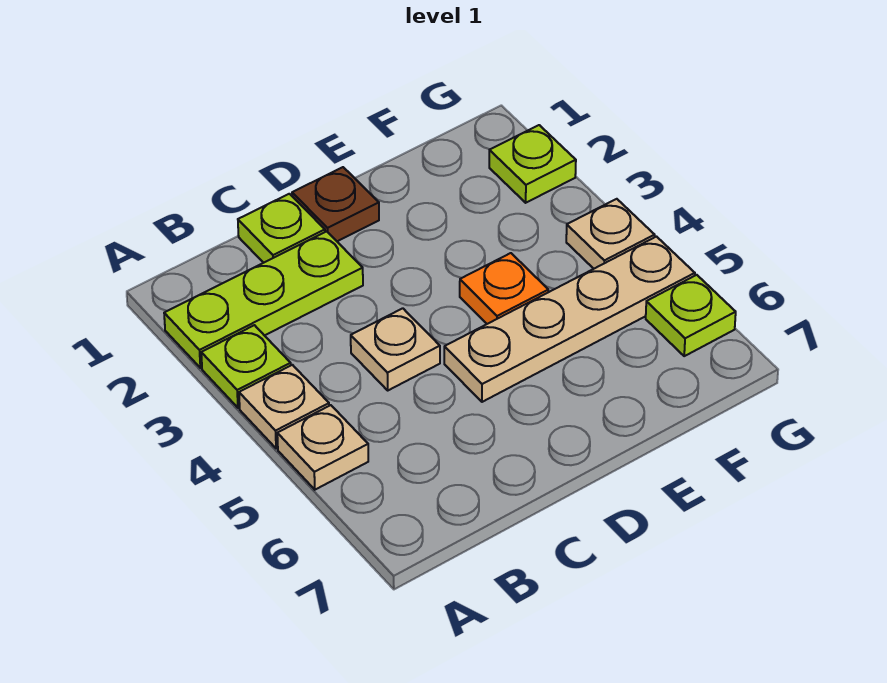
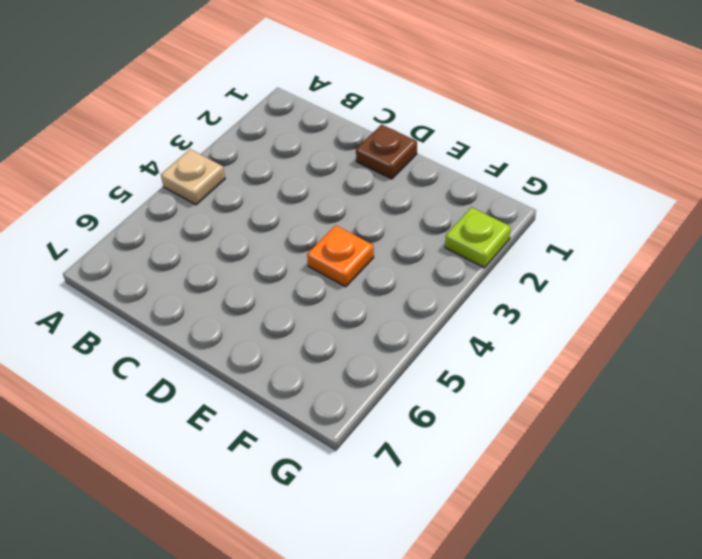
none -> lime plate A2:C2 level 1
none -> lime plate A3 level 1
none -> tan plate A5 level 1

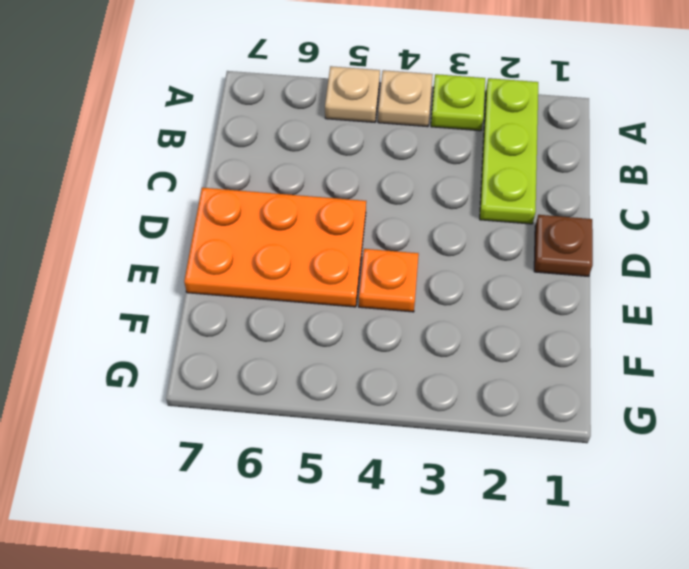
orange plate D5:E7 level 1 -> tan plate D5:G5 level 1
none -> lime plate C1 level 1
none -> tan plate C4 level 1
none -> lime plate G2 level 1

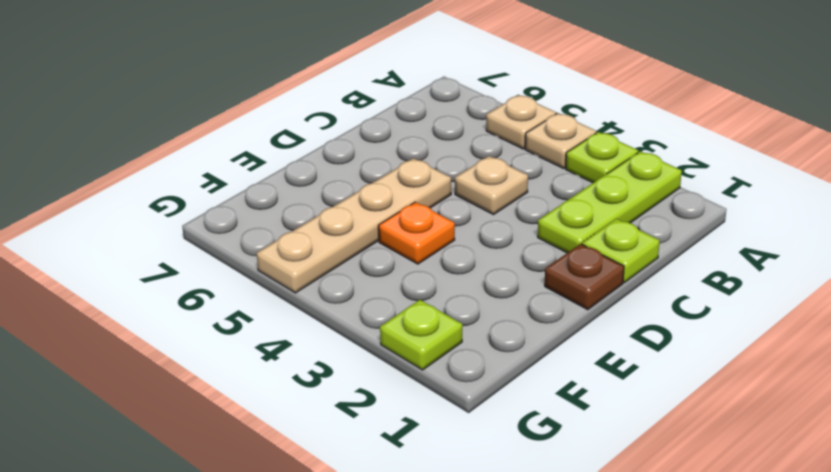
none -> tan plate G4 level 1
none -> lime plate G6 level 1

